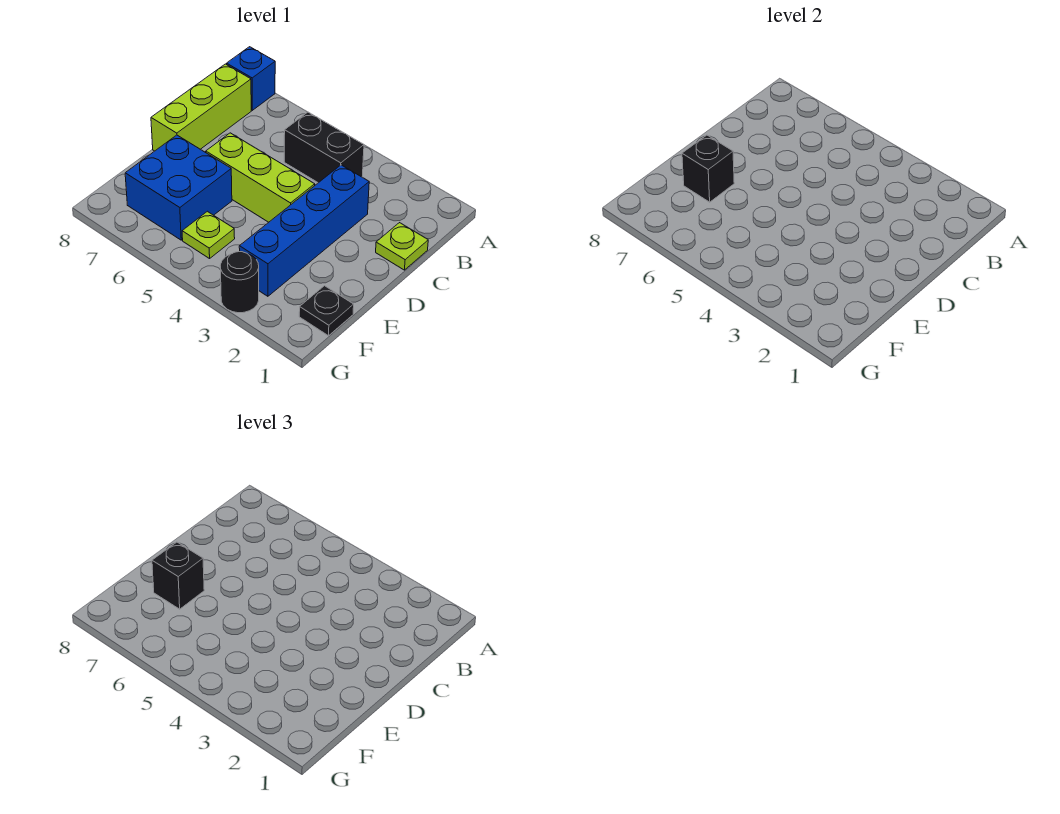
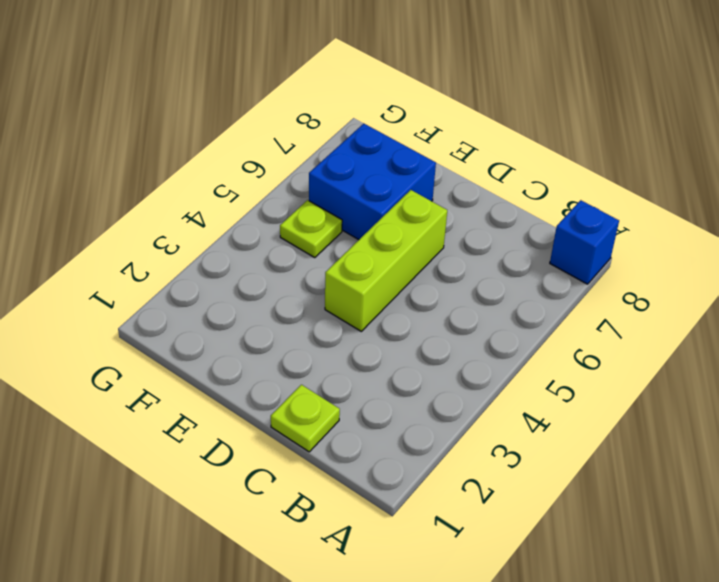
none -> black brick B4:B5 level 1
none -> lime brick B8:D8 level 1
none -> blue brick C3:F3 level 1

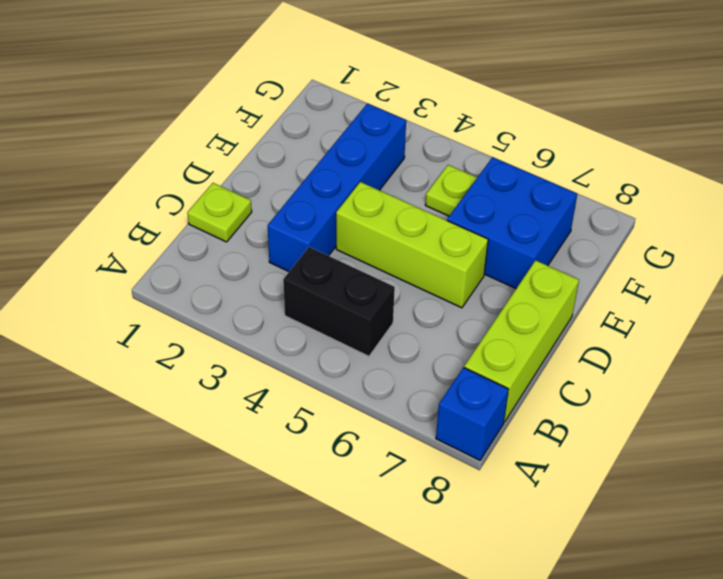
none -> black plate F1 level 1
none -> black round brick G3 level 1
none -> black brick E7 level 2

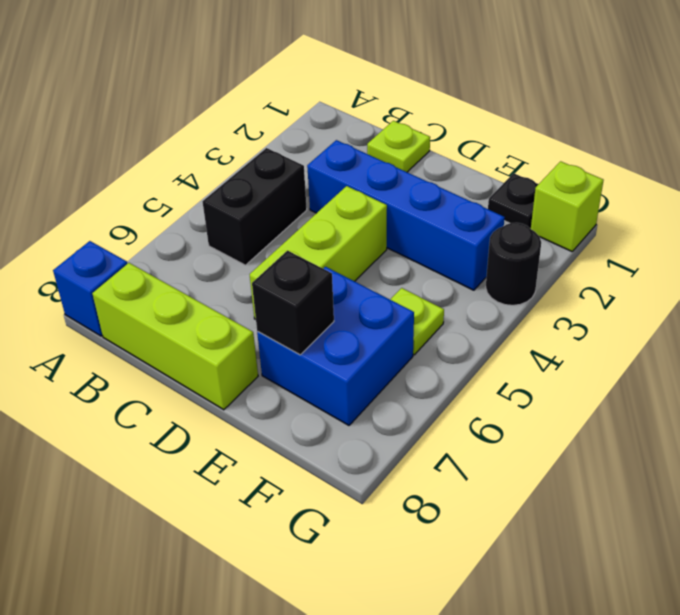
lime brick G1 level 1 -> none
none -> black brick E7 level 3

